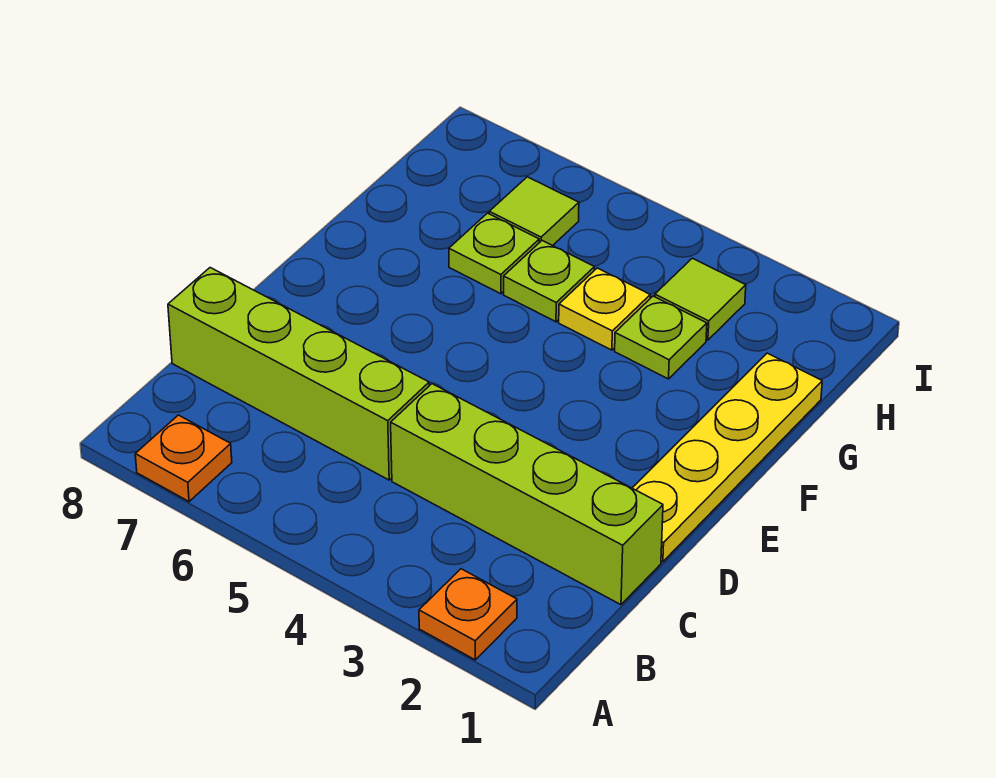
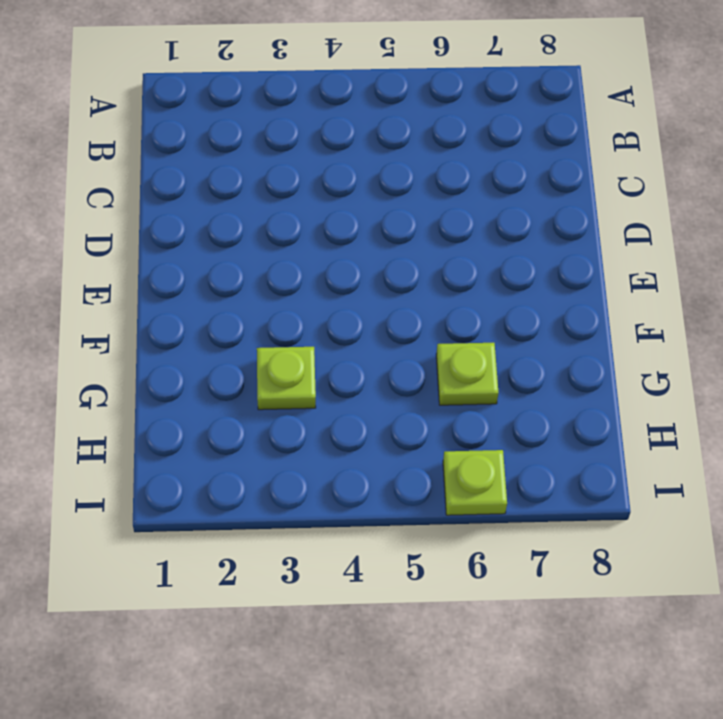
lime plate I6 level 1 -> lime plate G5 level 1
none -> orange plate A2 level 1
none -> orange plate A7 level 1

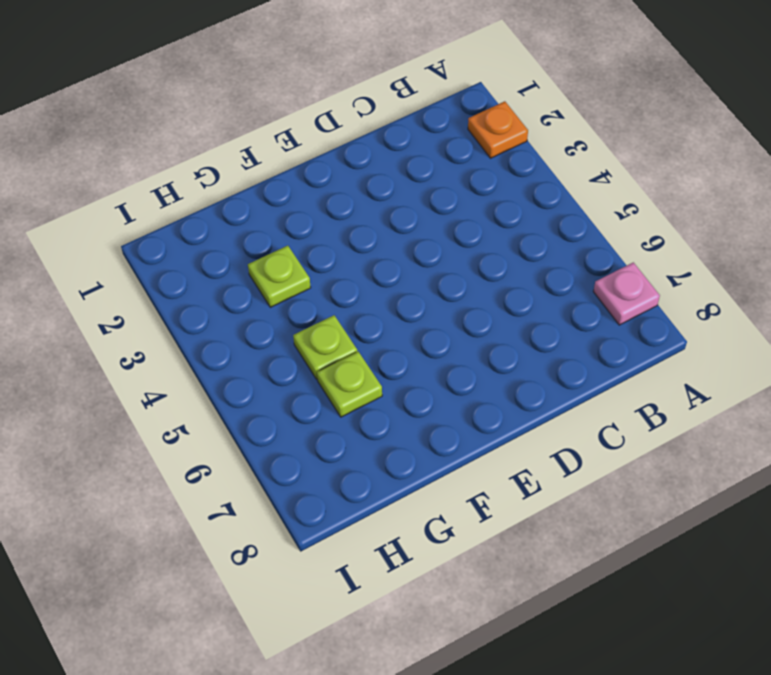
pink plate A7 level 1 -> orange plate A7 level 1
none -> lime brick C1:C4 level 1
none -> lime brick C5:C8 level 1

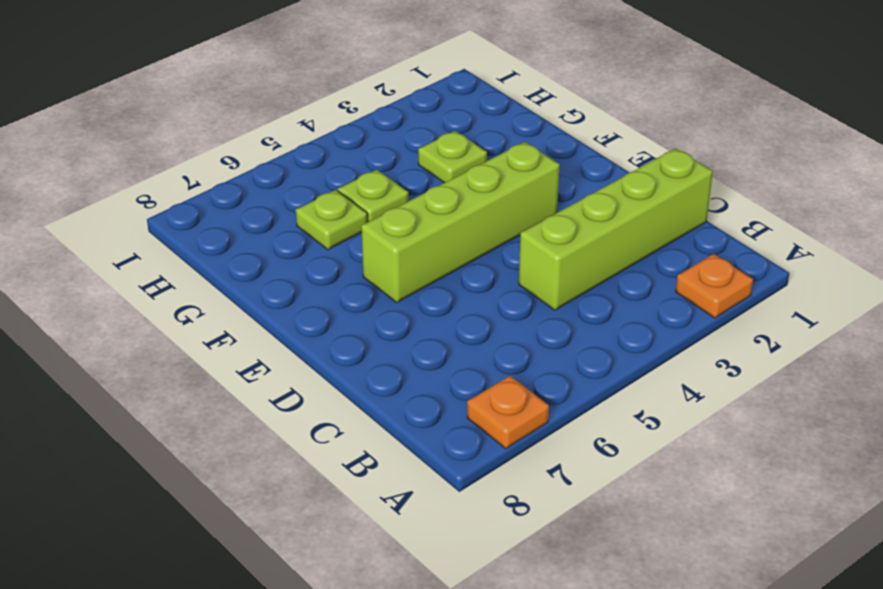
lime brick E3:E6 level 1 -> lime brick C5:C8 level 1
none -> yellow plate D1:G1 level 1
none -> yellow plate G4 level 1

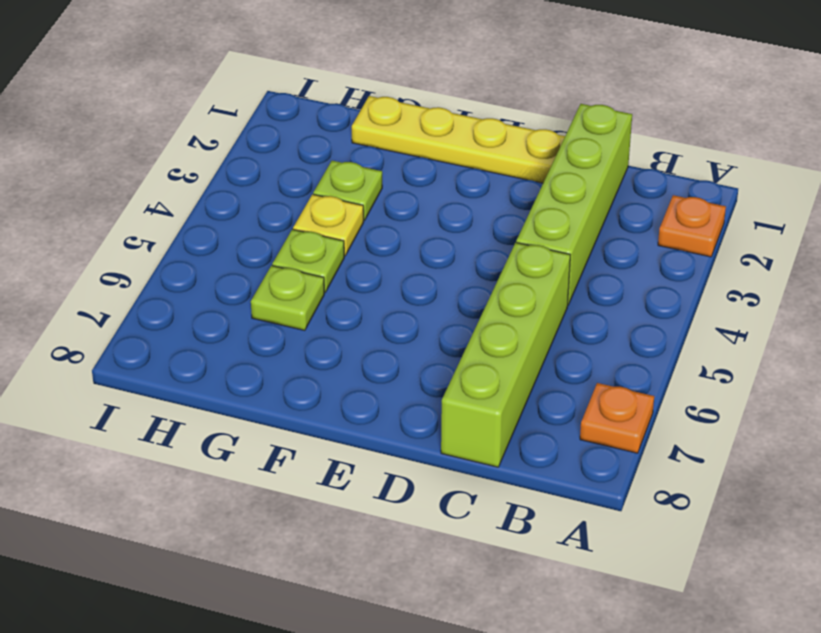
none -> lime tile H3 level 1
none -> lime tile H6 level 1

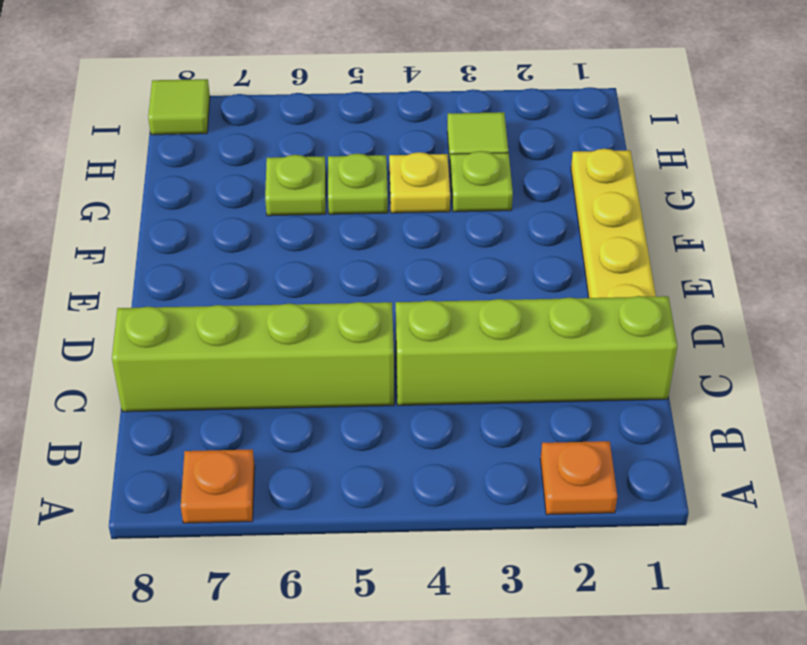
lime tile I8 level 1 -> lime tile H6 level 1

